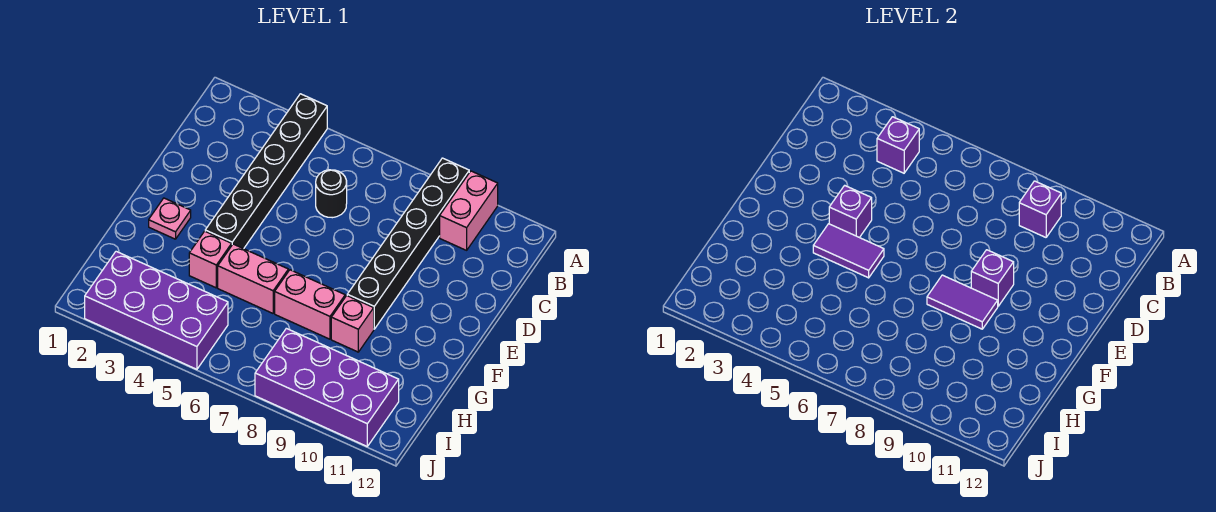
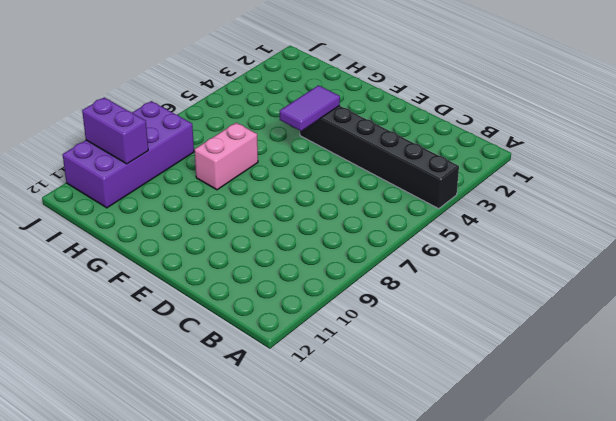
purple brick I10:J10 level 2 -> none
none -> black brick A9:F9 level 1
none -> pink brick A10:B10 level 1
none -> black round brick C6 level 1

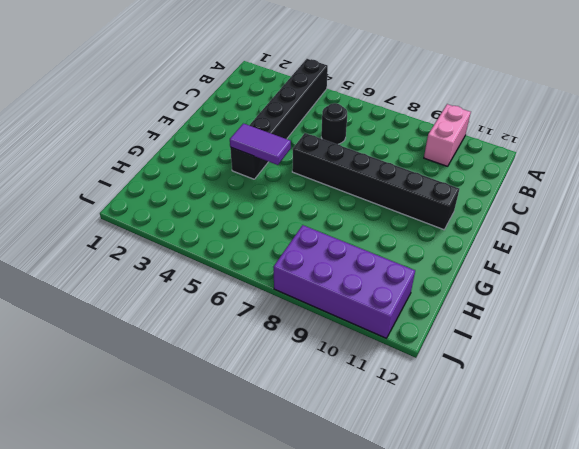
black brick E6:E11 level 1 -> black brick A9:F9 level 1
none -> pink plate F2 level 1
none -> pink brick G4 level 1
none -> pink brick G5:G6 level 1

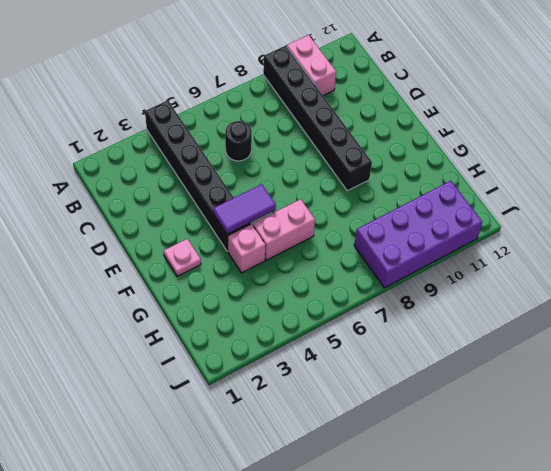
none -> pink brick G7:G8 level 1
none -> pink brick G9 level 1
none -> purple brick I2:J5 level 1

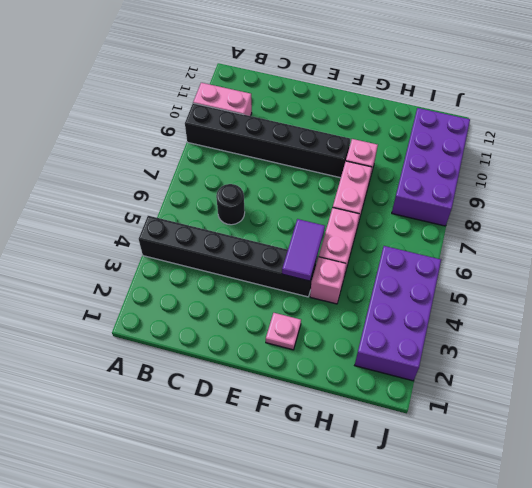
none -> purple brick B4 level 2
none -> purple brick B9 level 2
none -> purple brick E4 level 2

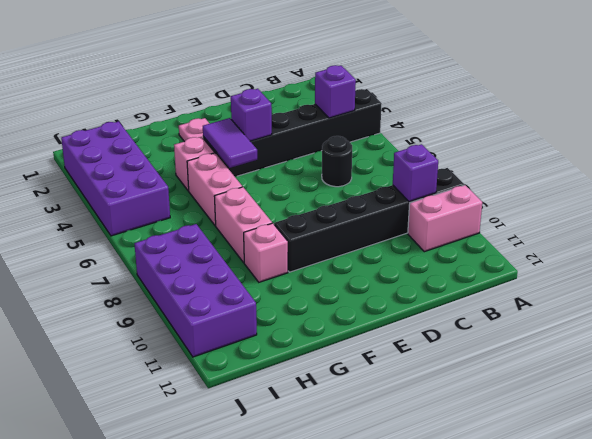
none -> purple brick E9 level 2
none -> purple tile F8:F9 level 2

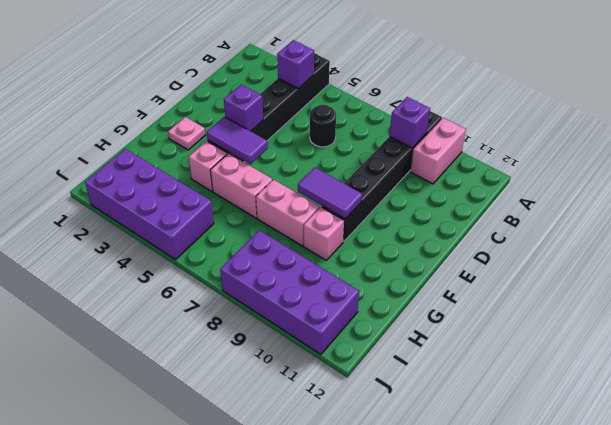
none -> purple brick E9 level 2

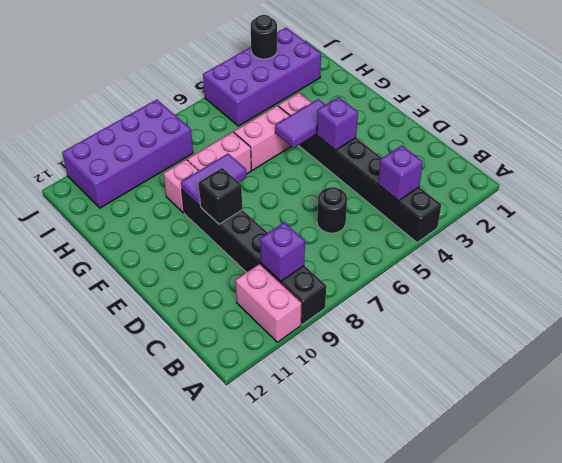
black brick E9 level 2 -> purple brick E9 level 2
black round brick J3 level 2 -> none
none -> pink plate F2 level 1

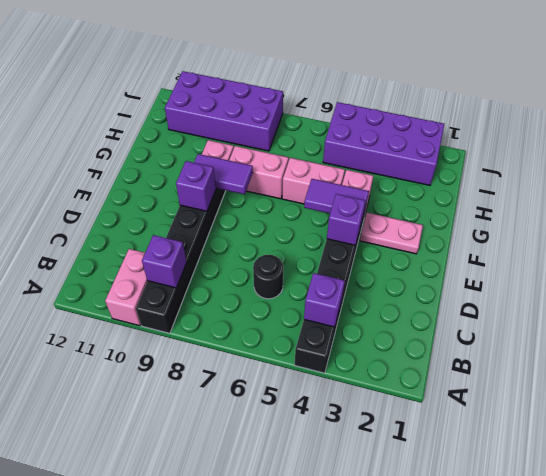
pink plate F2:F3 level 1 -> pink plate F2 level 1

